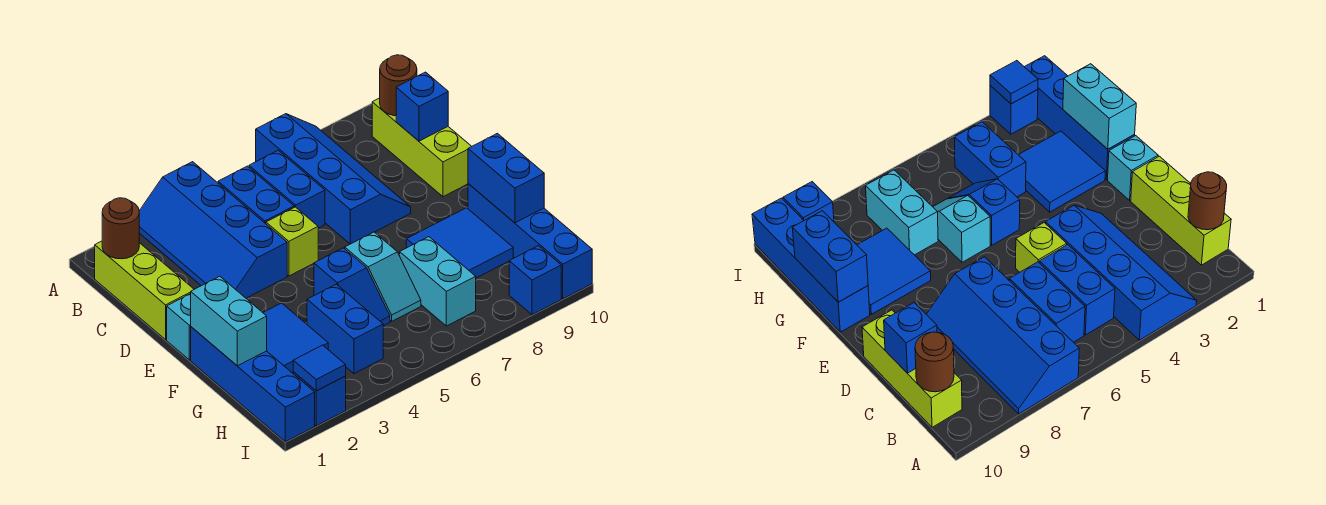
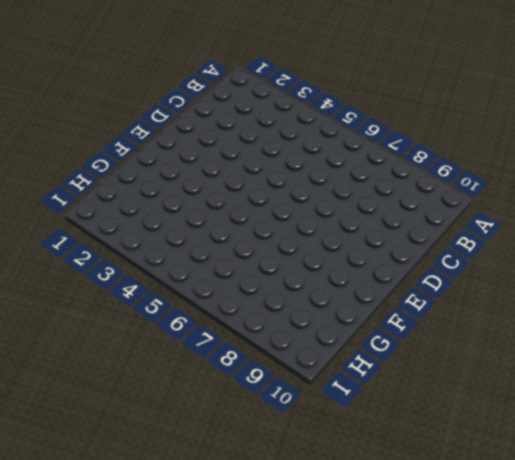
none -> blue slope A3:D4 level 1 top 4
none -> blue slope A7:D8 level 1 top 7
none -> lime brick B1:D1 level 1

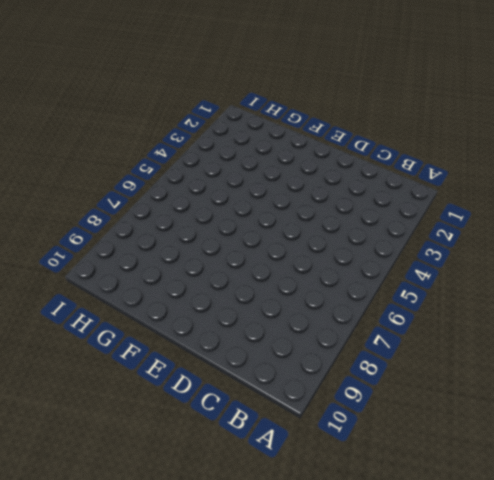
none -> blue slope A3:D4 level 1 top 4
none -> blue slope A7:D8 level 1 top 7
none -> lime brick B1:D1 level 1

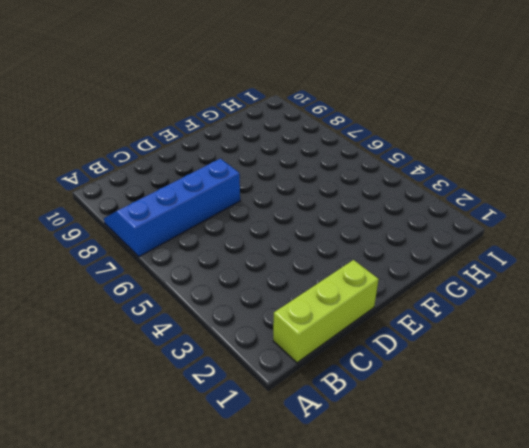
none -> blue slope A3:D4 level 1 top 4
none -> blue brick B5:C5 level 1
none -> blue brick B6:C6 level 1

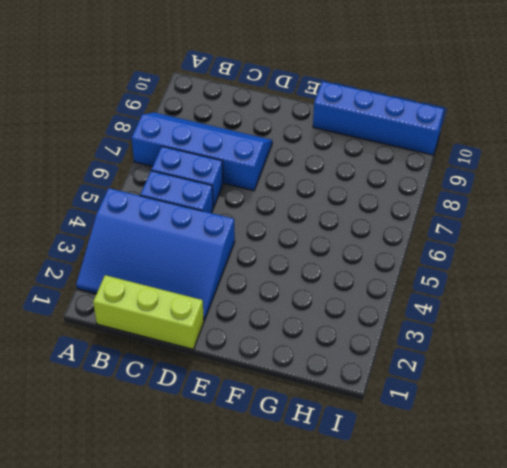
blue slope A2:D4 level 1 top 4 -> blue slope A3:D4 level 1 top 4
none -> lime brick B10:D10 level 1
none -> lime brick D5 level 1
none -> cyan brick E1 level 1

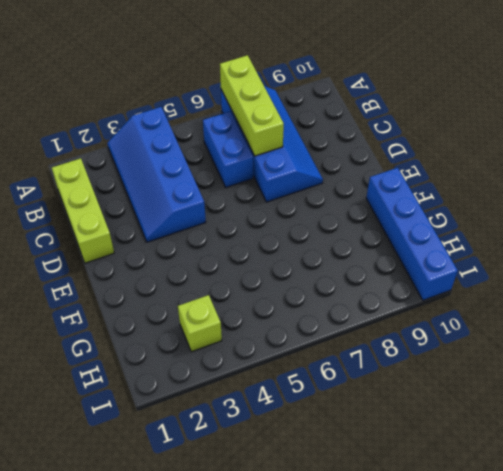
lime brick A7:C7 level 2 -> lime brick B10:D10 level 1
lime brick H3 level 1 -> lime brick D5 level 1
none -> blue brick B5:C5 level 1
none -> cyan brick E1 level 1
none -> blue brick F1:I1 level 1

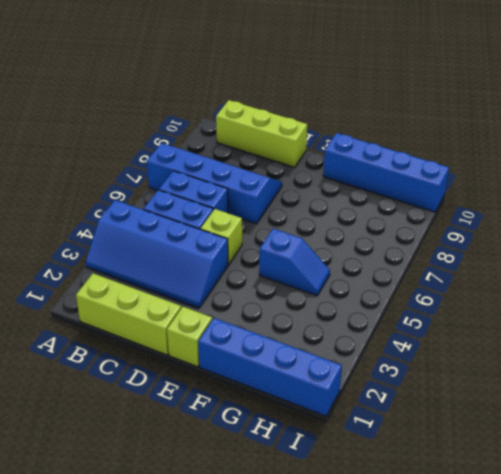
lime brick E1 level 1 -> cyan brick E1 level 1
none -> blue tile F2:G3 level 1
none -> cyan slope F6:G6 level 1 top F
none -> blue tile F8:G9 level 1

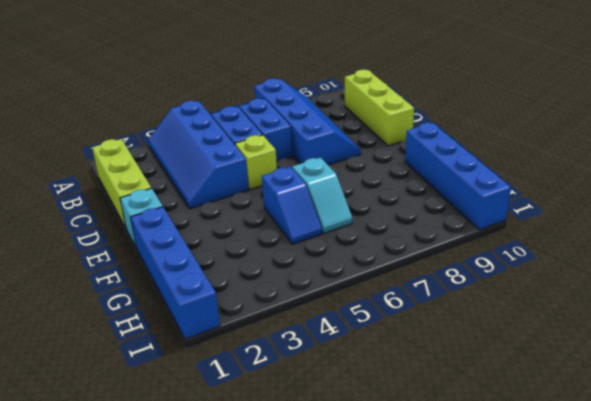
none -> blue tile F2:G3 level 1
none -> blue tile F8:G9 level 1
none -> blue brick G4:H4 level 1

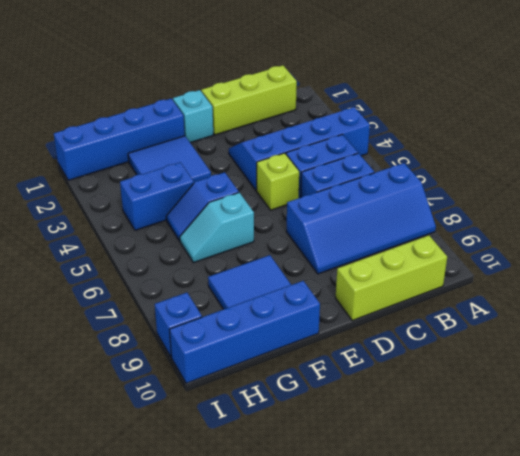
none -> cyan brick G7:H7 level 1
none -> blue brick I2 level 1
none -> brown round brick B1 level 2

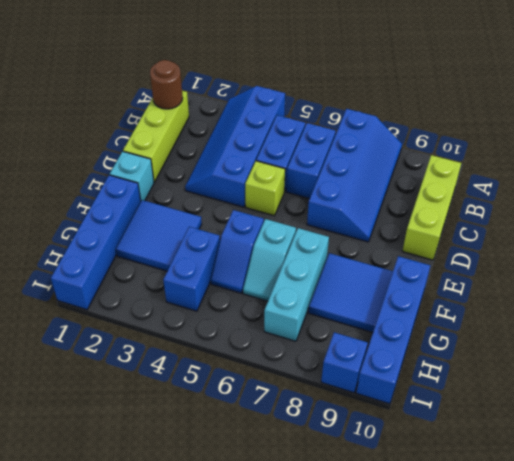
cyan brick F7:H7 level 1 -> cyan brick G7:H7 level 1
none -> blue brick I2 level 1
none -> brown round brick B10 level 2
none -> blue brick C10 level 2

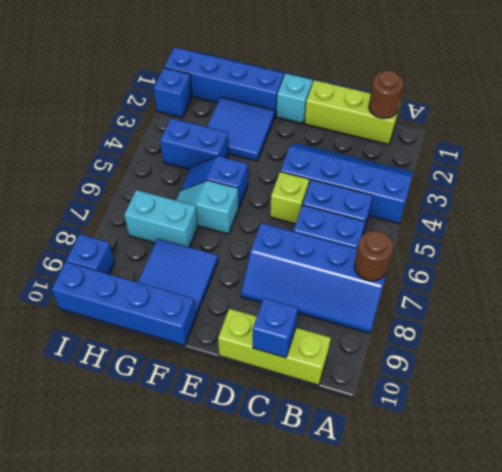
brown round brick A7 level 2 -> brown round brick B10 level 2
none -> cyan brick F1:G1 level 2
none -> blue brick F10:G10 level 2
none -> blue tile I2 level 2

